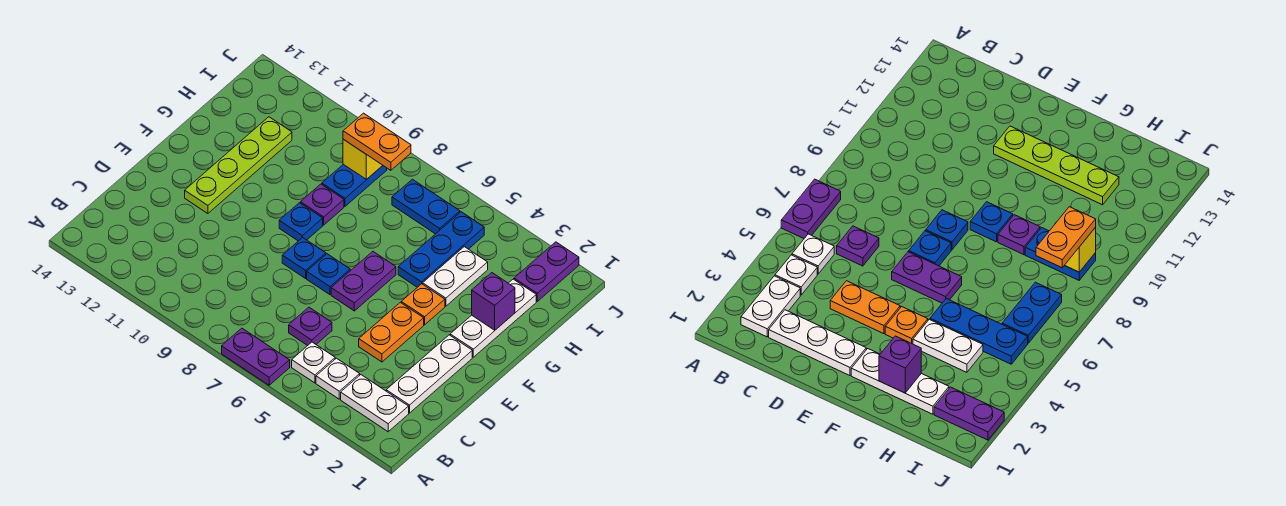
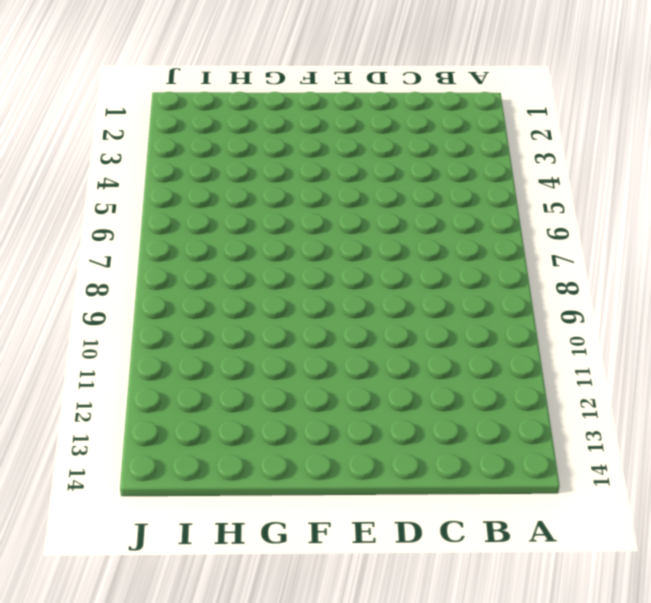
none -> purple plate A6:A7 level 1
none -> white plate B2:B3 level 1
none -> white plate B4 level 1

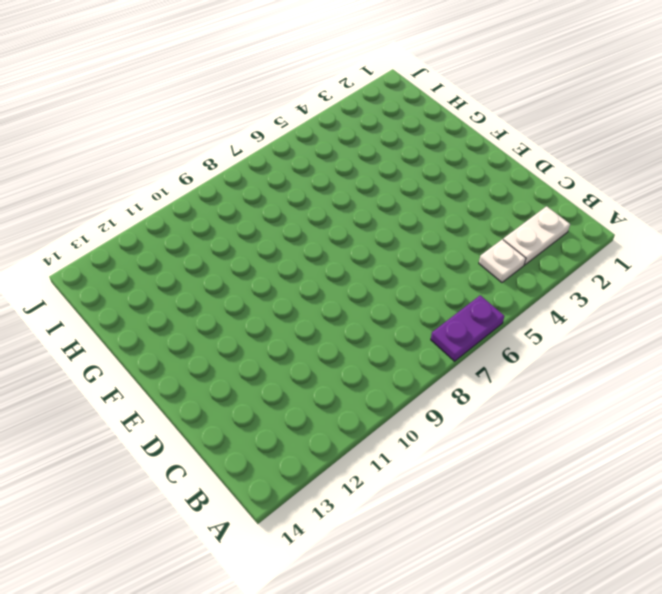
none -> white plate B5 level 1
none -> white plate C2:E2 level 1
none -> purple plate C6 level 1

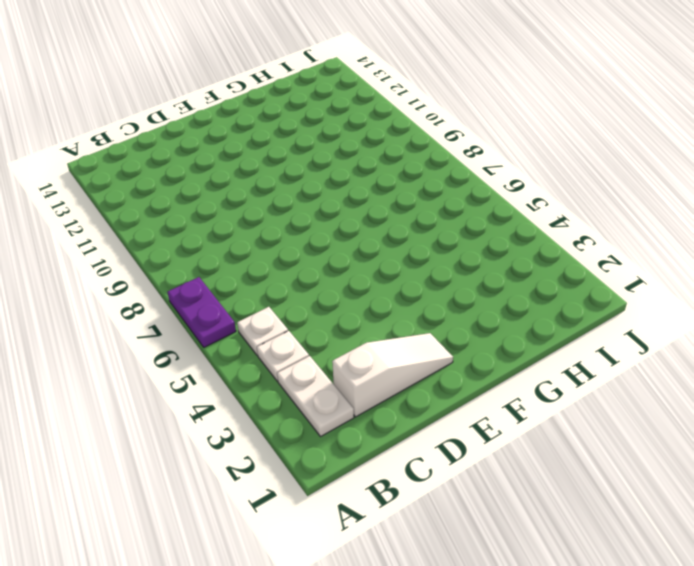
white slope C2:E2 level 1 top C -> white plate C2:E2 level 1
none -> purple plate C6 level 1
none -> orange plate D4:E4 level 1
none -> purple plate E6:F6 level 1

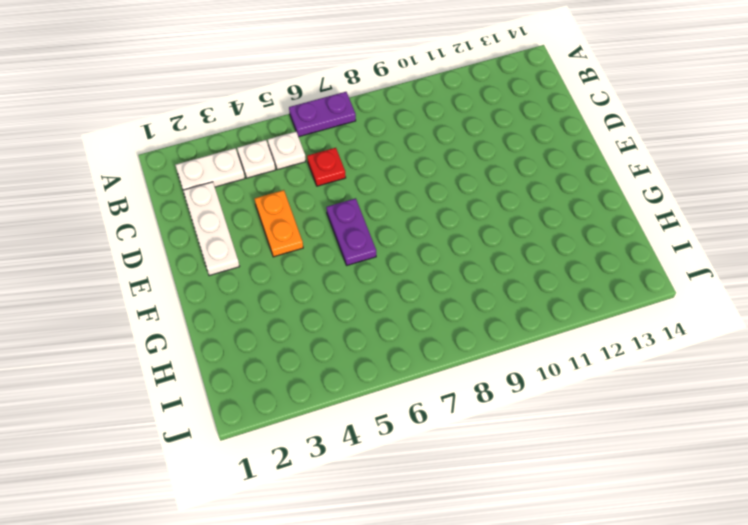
red plate C6 level 1 -> purple plate C6 level 1
none -> blue plate E7 level 1
none -> blue plate E8 level 1
none -> lime plate E12:H12 level 1

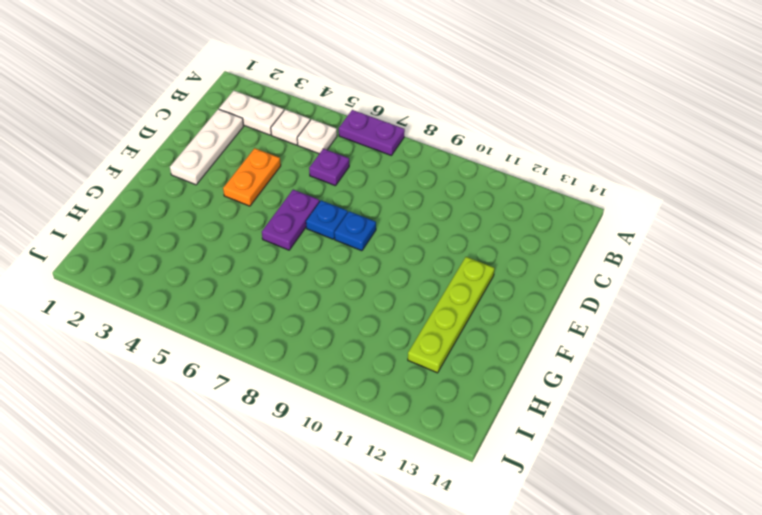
none -> white plate F2:H2 level 1
none -> orange plate F4 level 1
none -> blue plate F9 level 1

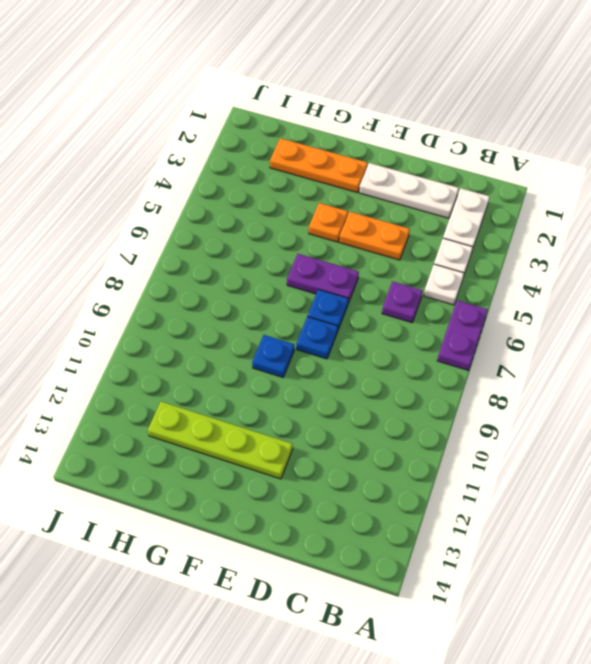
orange plate F2:H2 level 1 -> white plate F2:H2 level 1
none -> white plate G4:H4 level 1
none -> blue plate G5:I5 level 1
none -> purple plate G9 level 1

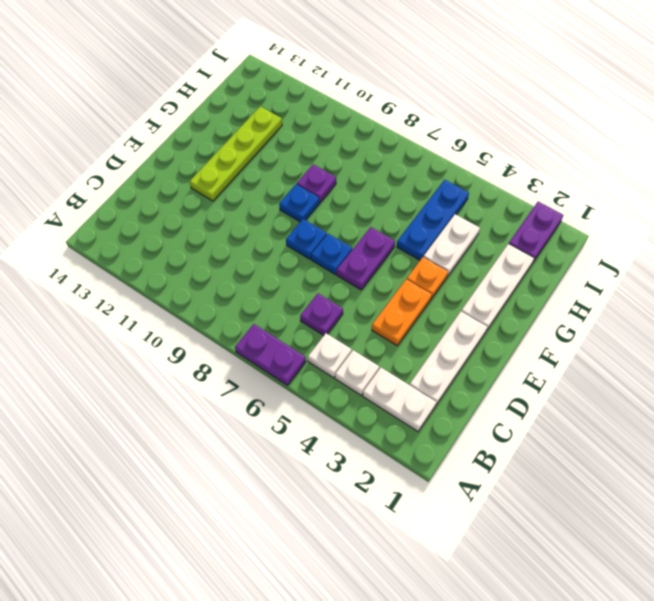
none -> blue plate H9:I9 level 1
none -> blue plate I6:I7 level 1
none -> purple brick G2 level 2

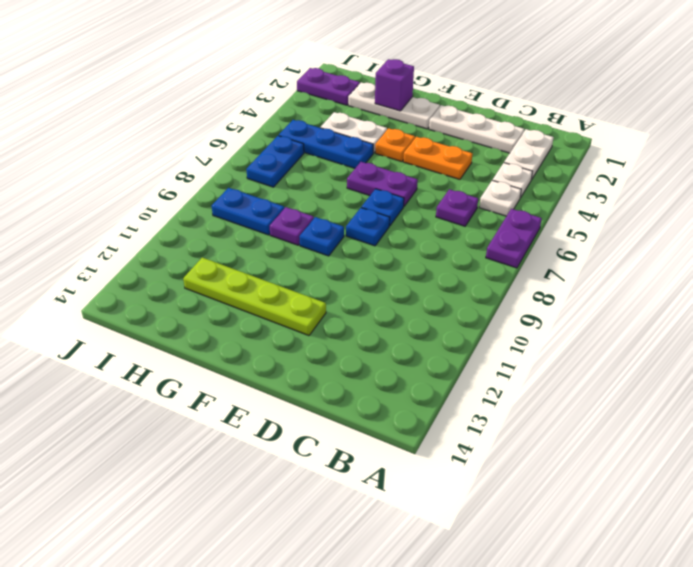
none -> yellow brick I9 level 2
none -> orange plate I8:I9 level 3

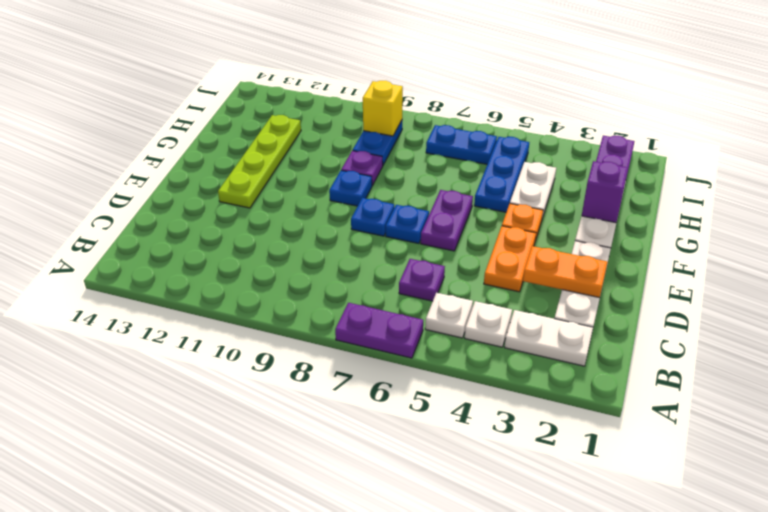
orange plate D2:D3 level 2 -> orange plate I8:I9 level 3

